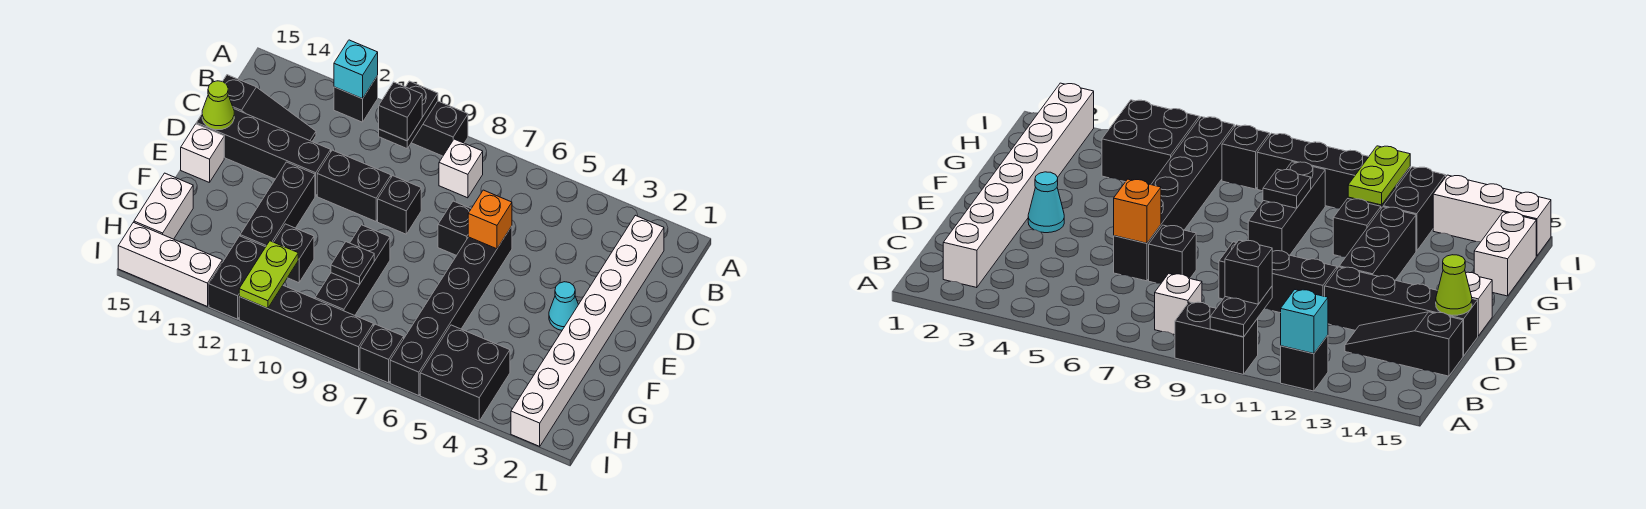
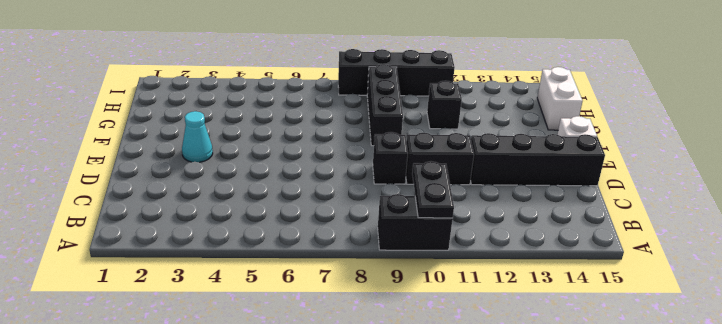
none -> black brick A12 level 1
none -> white brick B2:I2 level 1
none -> white brick B8 level 1

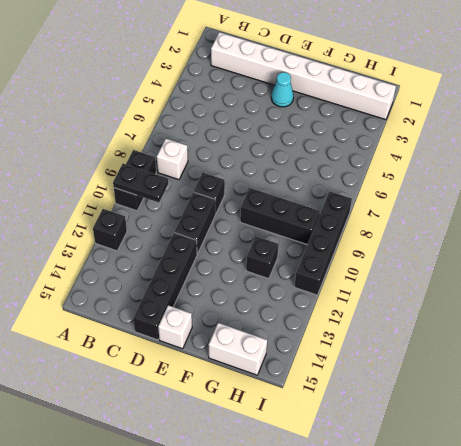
none -> black slope C13:C15 level 1 top 15
none -> black brick D6:I6 level 1
none -> black brick D7 level 1

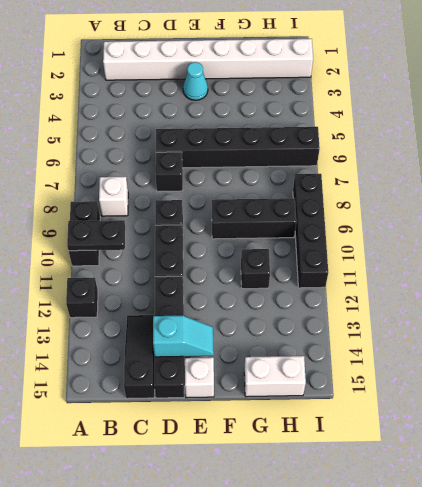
cyan slope D14:E14 level 2 top D -> none
none -> black brick E12:G12 level 1
none -> black brick H4:I5 level 1
none -> black brick H12:I12 level 1

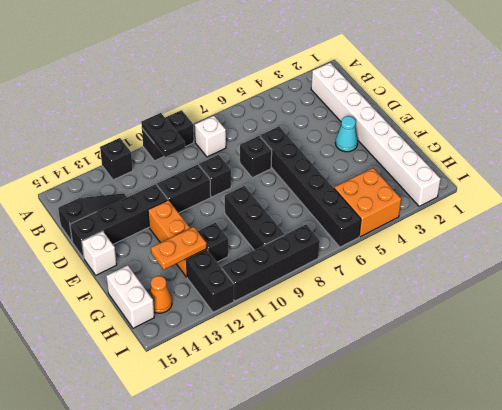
orange brick E12:G12 level 1 -> black brick E12:G12 level 1
orange plate G12:G13 level 2 -> none
orange brick H4:I5 level 1 -> black brick H4:I5 level 1
orange cone H14 level 1 -> none
none -> black brick I7 level 1
none -> white brick I13:I15 level 1
none -> cyan brick A12 level 2

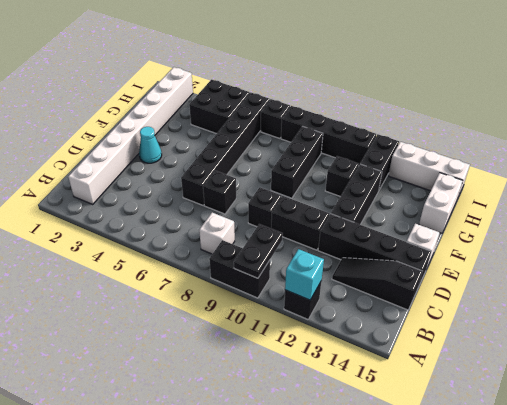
none -> orange brick D6 level 2
none -> lime cone D15 level 2
none -> black plate G9 level 2

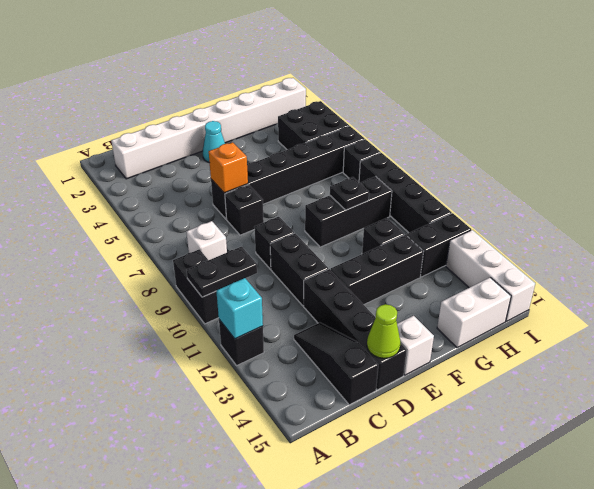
none -> lime plate H11:I11 level 2
none -> black brick B10 level 3

